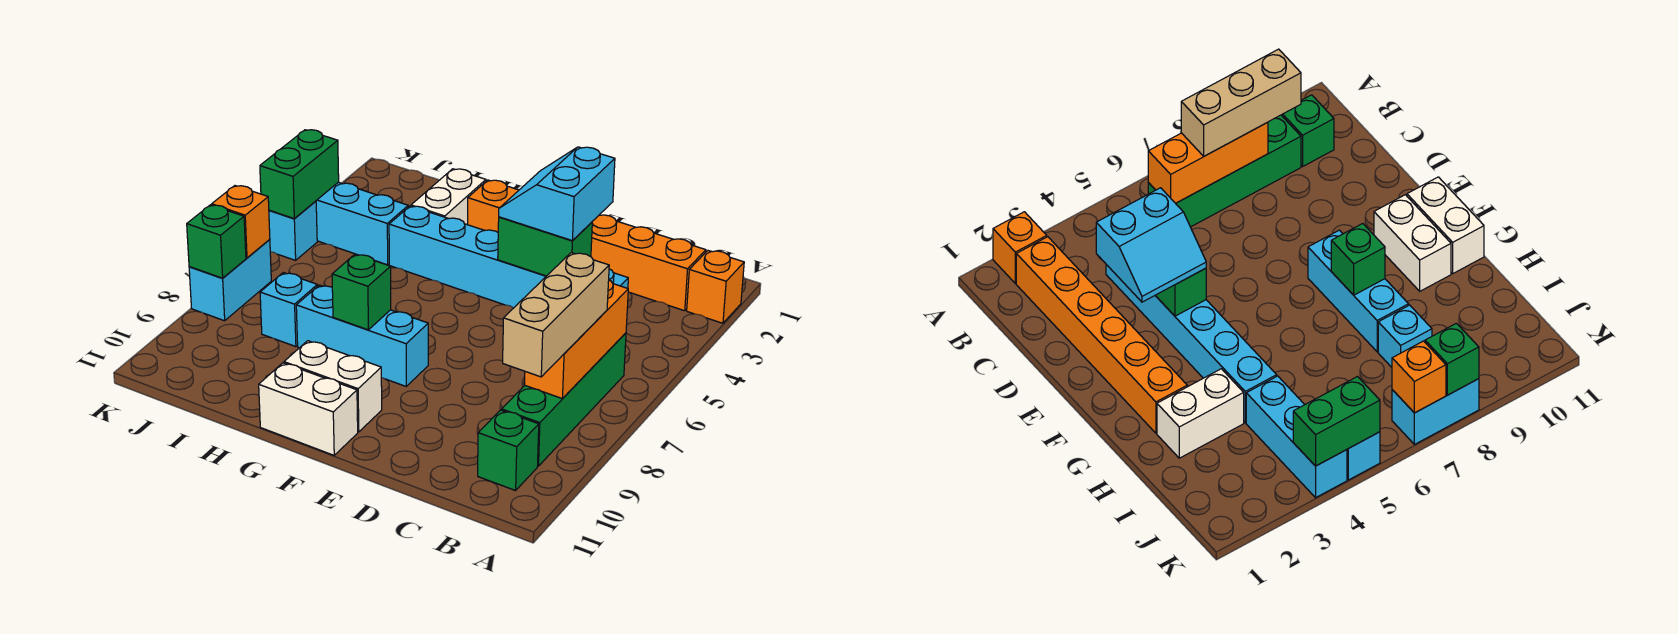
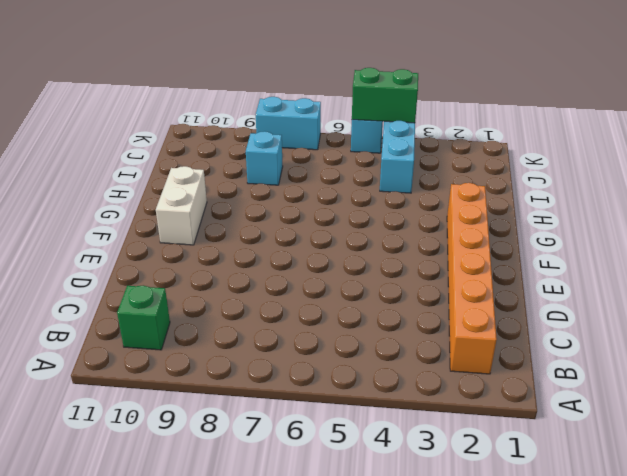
none -> orange brick A2 level 1
none -> green brick B6:B9 level 1
none -> cyan brick C4:H4 level 1

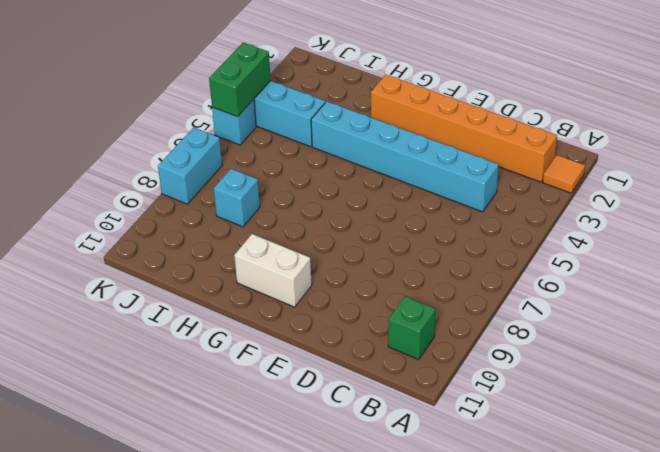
orange tile A2 level 1 -> orange brick A2 level 1
none -> green brick B6:B9 level 1
none -> cyan brick F8:H8 level 1
none -> white brick F11:G11 level 1

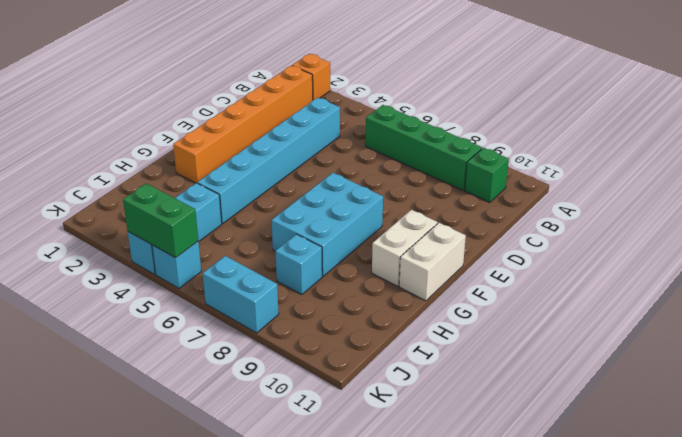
cyan brick F7:H8 level 1 -> cyan brick F8:H8 level 1
none -> white brick H2:H3 level 1
none -> orange brick B6:B8 level 2
none -> green brick D4:E4 level 2

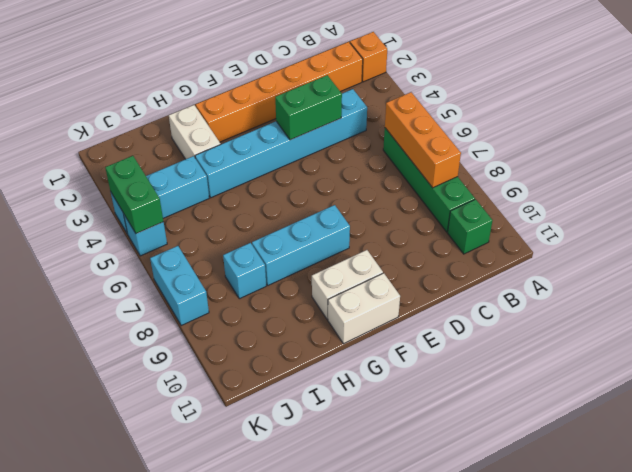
none -> green brick G8 level 2
none -> orange brick K7 level 2
none -> green brick K8 level 2

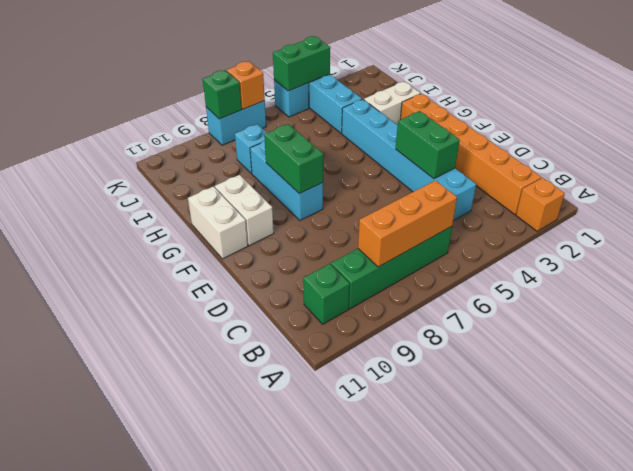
green brick F8:G8 level 2 -> green brick G8 level 2
none -> tan brick B7:B9 level 3
none -> cyan slope D3:E4 level 3 top D

